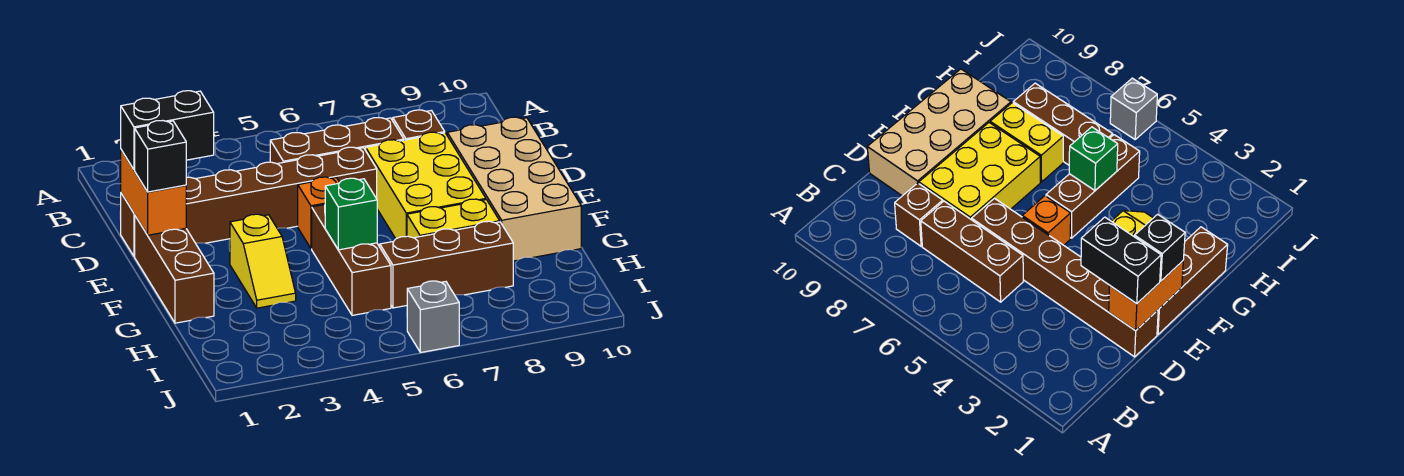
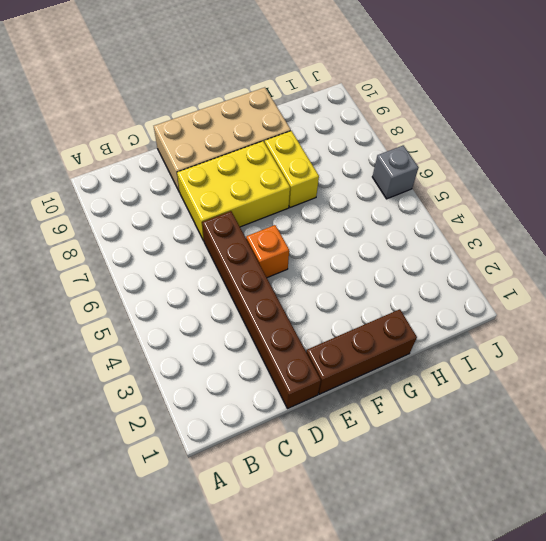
none -> brown brick C5:C7 level 1
none -> brown brick C8 level 1
none -> yellow slope F3:G3 level 1 top F

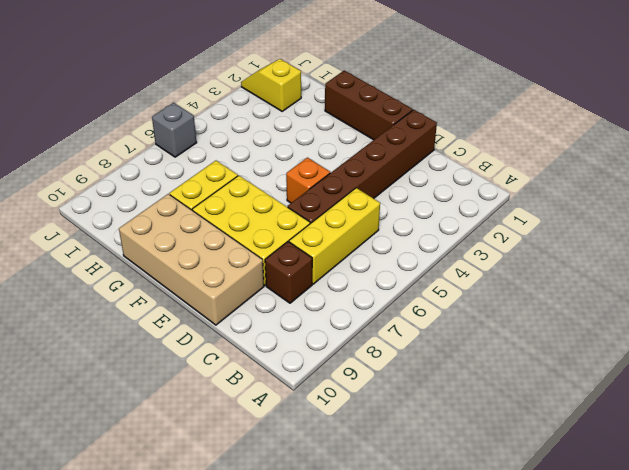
yellow brick C5:C7 level 1 -> brown brick C5:C7 level 1
yellow slope I2:J2 level 1 top I -> yellow slope F3:G3 level 1 top F
none -> brown brick F5:H5 level 1
none -> brown brick H6:H8 level 1
none -> orange brick D1:E1 level 2

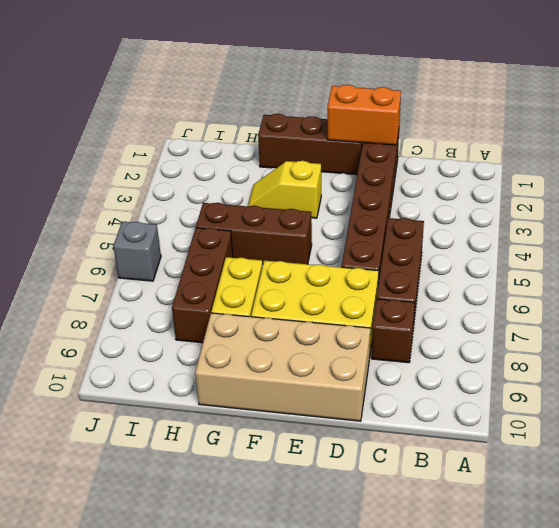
none -> orange brick E5 level 1
none -> green brick G5 level 2
none -> black brick D1:D2 level 3

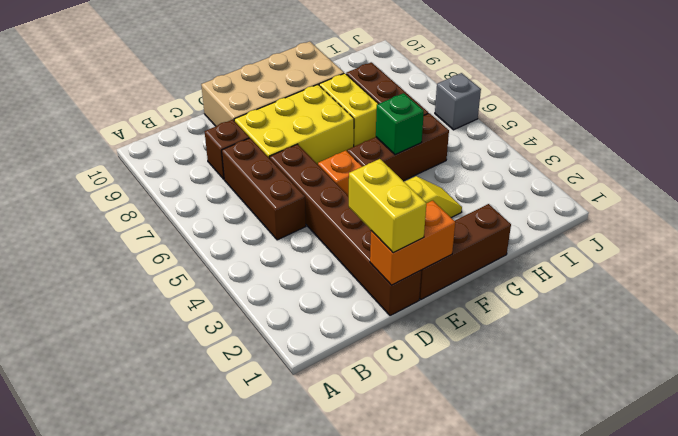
yellow brick D1:D2 level 3 -> black brick D1:D2 level 3
none -> black brick E1 level 3

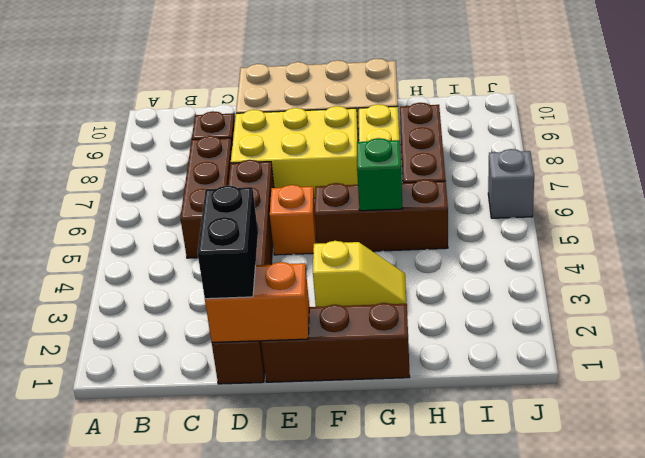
none -> black brick E1 level 3

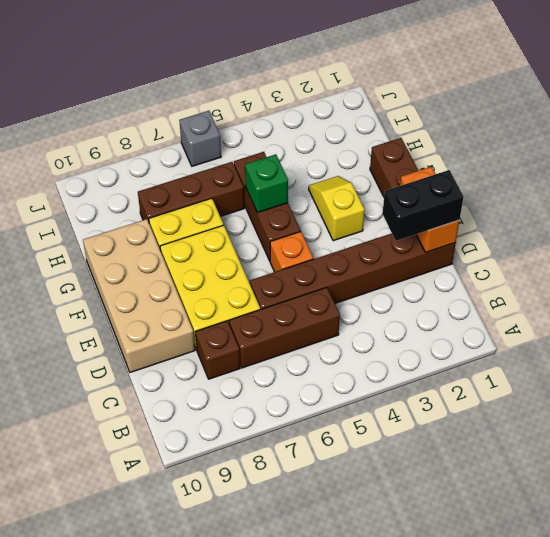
none -> black brick E1 level 3

